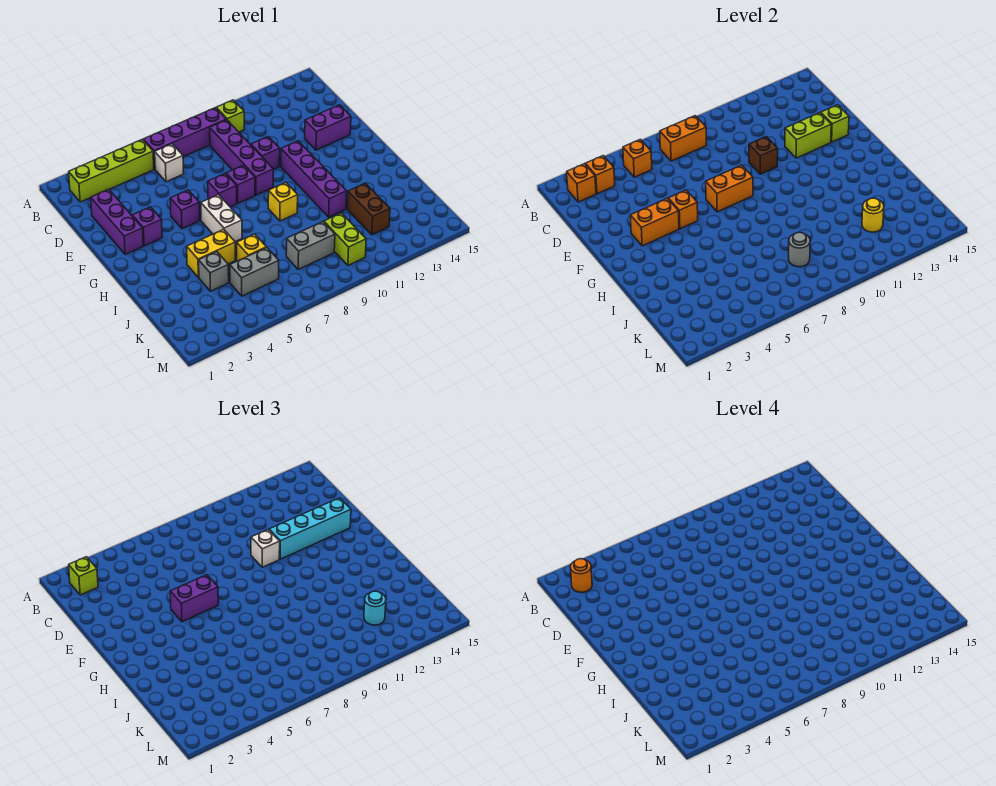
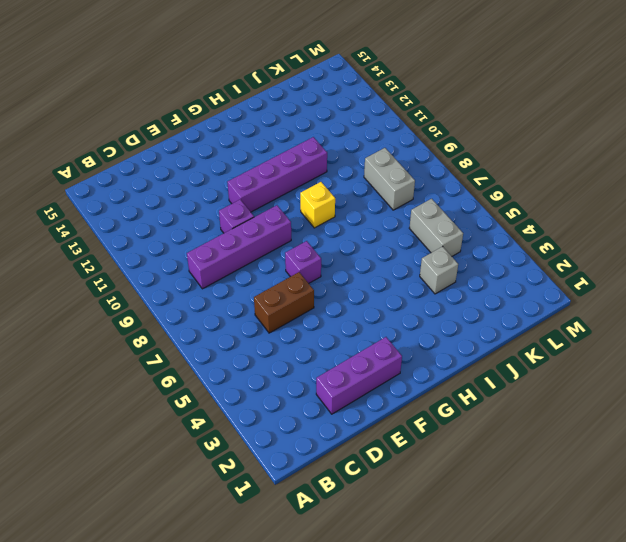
brown brick D6:E6 level 1 -> brown brick J12:K12 level 1
none -> lime brick B2:B5 level 1
none -> purple brick B6:B9 level 1
none -> lime brick B10 level 1
none -> white brick C6 level 1

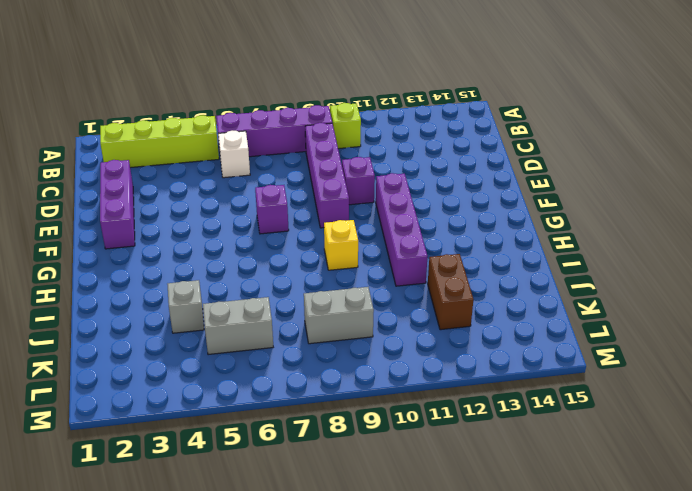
none -> purple brick E13:E14 level 1
none -> purple brick F3 level 1
none -> purple brick F5 level 1
none -> purple brick F8 level 1

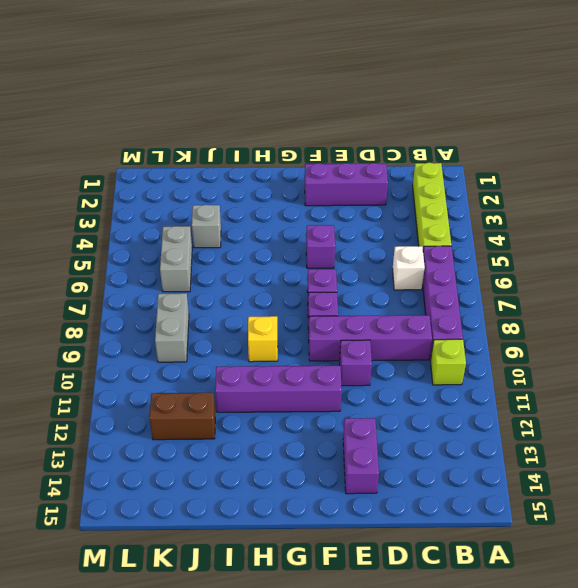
none -> purple brick F3 level 1
none -> white brick G6:H6 level 1
none -> yellow brick I4:I5 level 1
none -> yellow brick J6 level 1

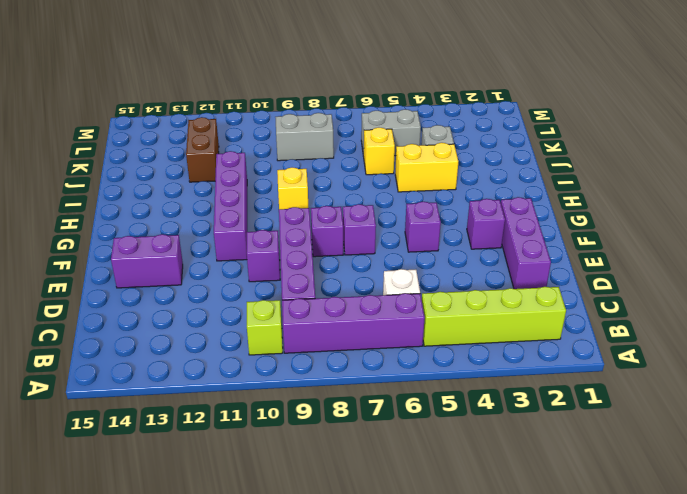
none -> white brick G6:H6 level 1
none -> lime brick K10:L10 level 1
none -> orange brick B2 level 2
none -> orange brick B3 level 2

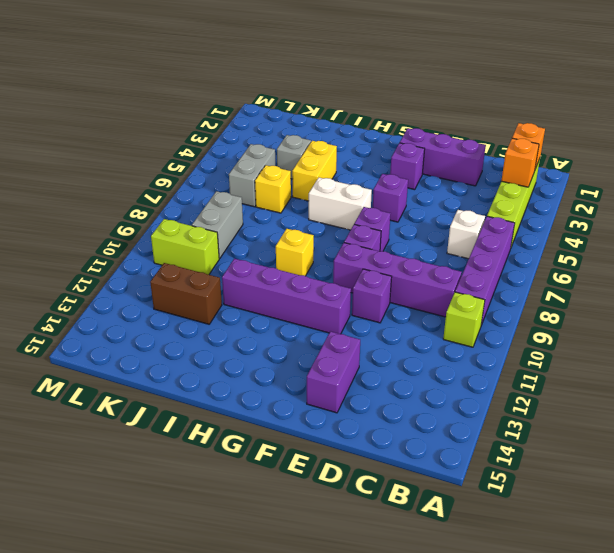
none -> orange brick B5 level 2
none -> orange brick B7:B8 level 2
none -> brown brick E10 level 2
none -> lime brick E12:E13 level 2

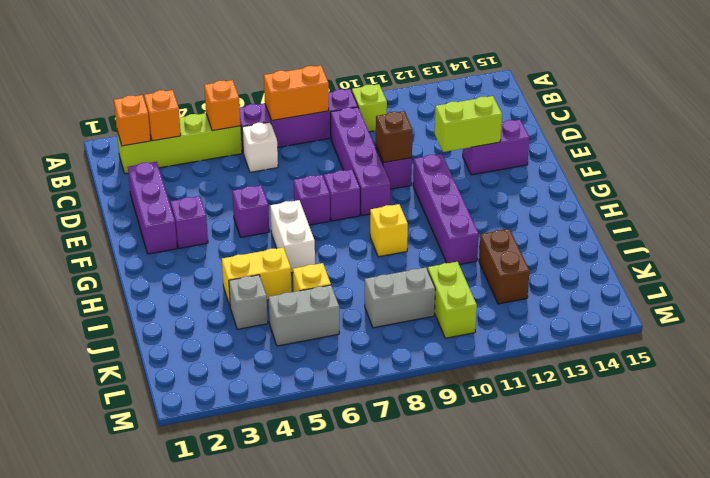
none -> lime brick E14 level 2
none -> orange brick F3:F4 level 2
none -> orange brick F5 level 2
none -> orange brick F7:F8 level 2

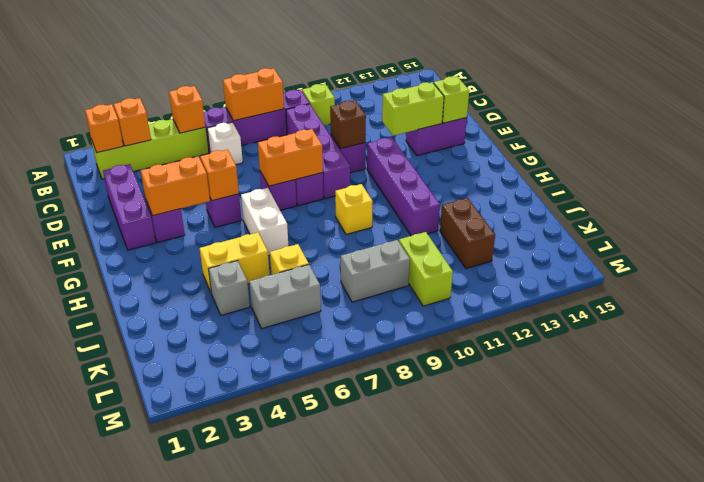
none -> grey round brick K8 level 2
none -> yellow round brick K12 level 2
none -> lime brick B2 level 3
none -> white brick E10 level 3

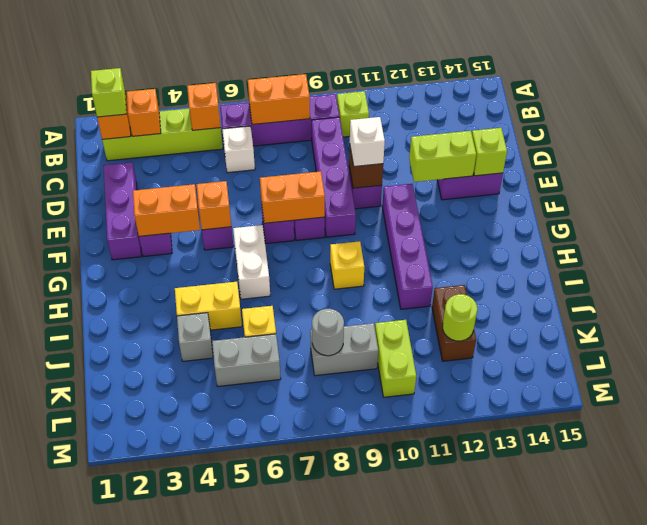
lime round brick K12 level 2 -> yellow round brick K12 level 2
none -> cyan brick E11:E14 level 3
none -> purple brick F5:F6 level 3
none -> cyan round brick K12 level 3
none -> orange round brick B2 level 4

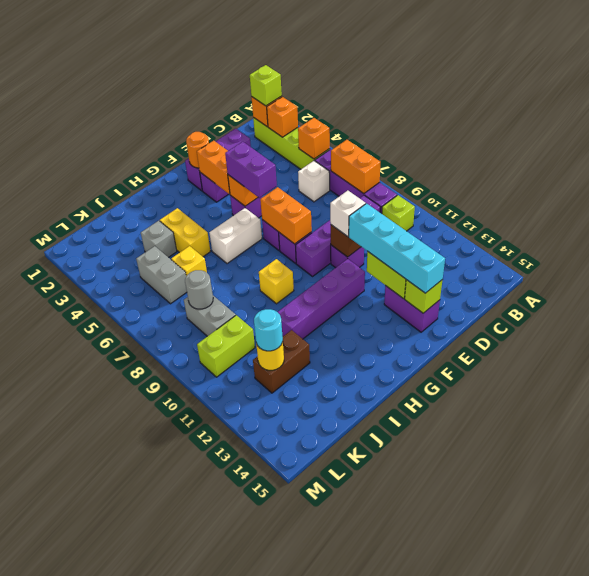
orange round brick F2 level 2 -> orange round brick B2 level 4

